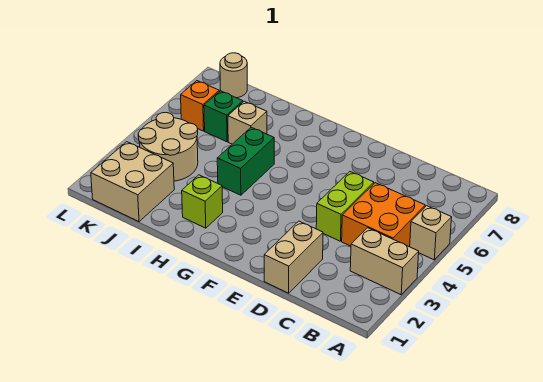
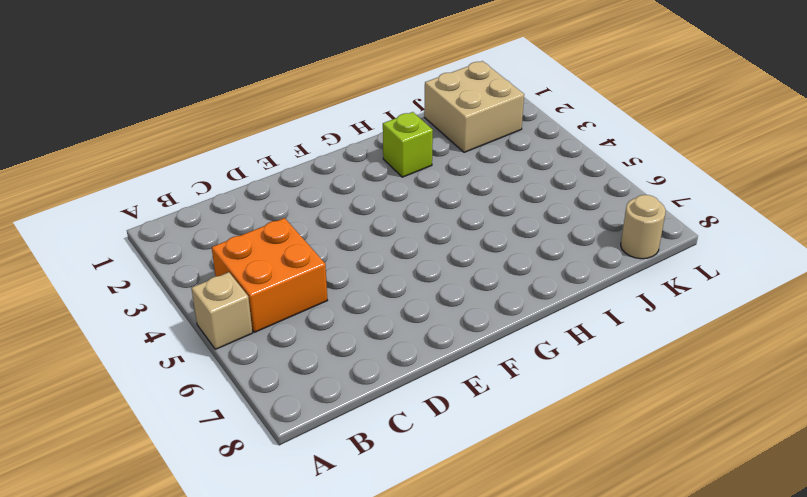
none -> tan brick A3:B3 level 1
none -> tan brick D1:D2 level 1
none -> lime brick D4:D5 level 1

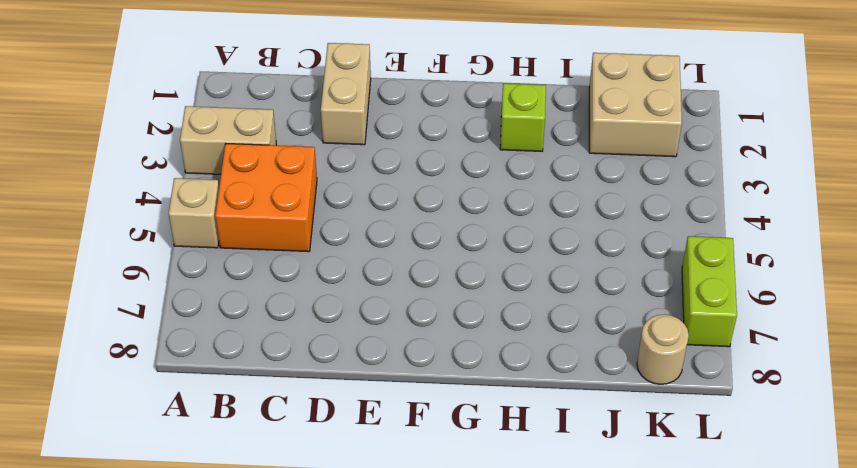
lime brick L6:L7 level 1 -> lime brick D4:D5 level 1
none -> green brick H4:H5 level 1
none -> tan brick I6 level 1
none -> tan round brick J3:K4 level 1

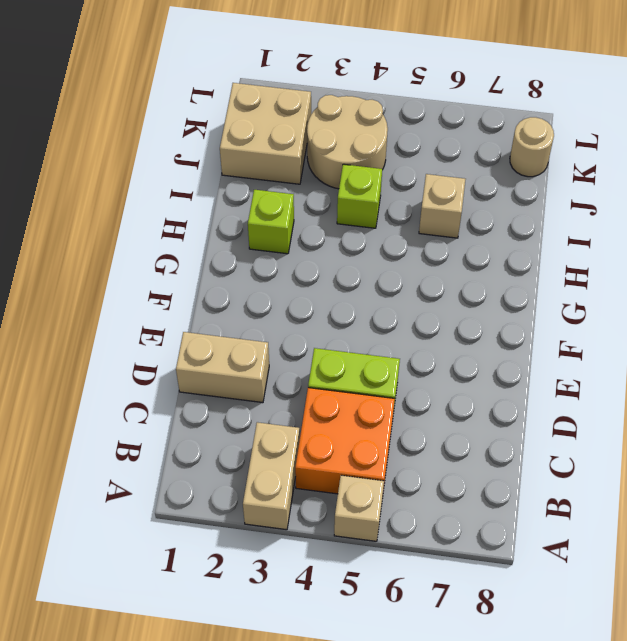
lime brick I4 level 1 -> none
none -> green brick H4:H5 level 1
none -> green brick J6 level 1
none -> orange brick K6 level 1

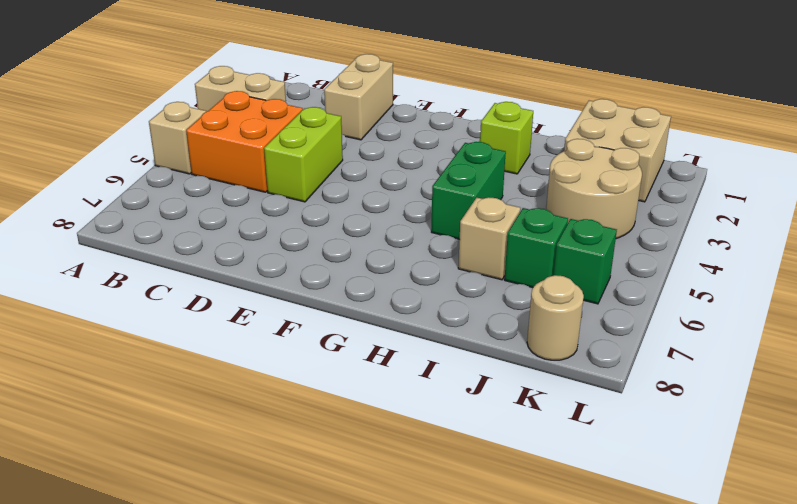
green brick K6 level 1 -> orange brick K6 level 1

